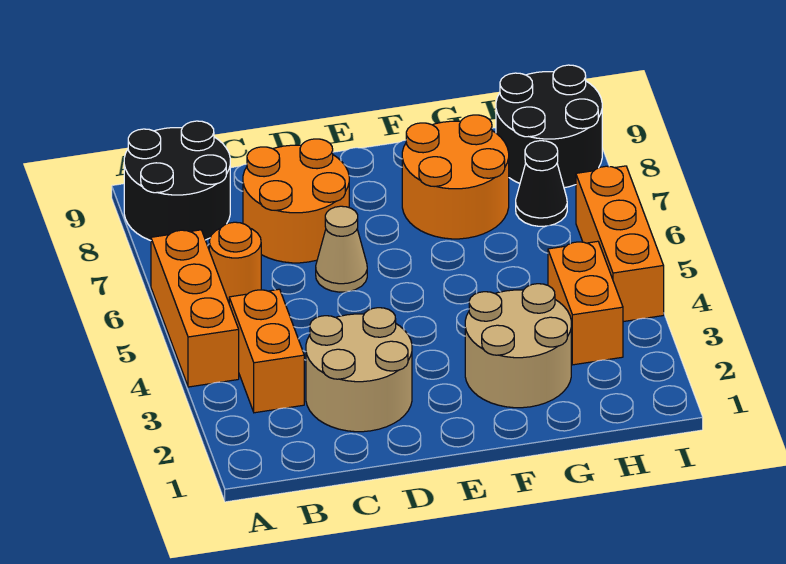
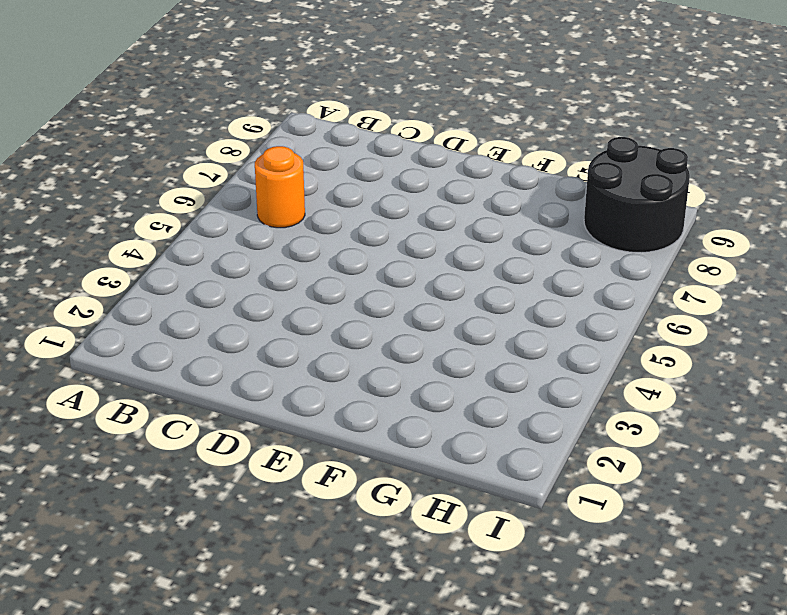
none -> orange brick A4:A6 level 1
none -> black round brick A8:B9 level 1
none -> orange brick B3:B4 level 1

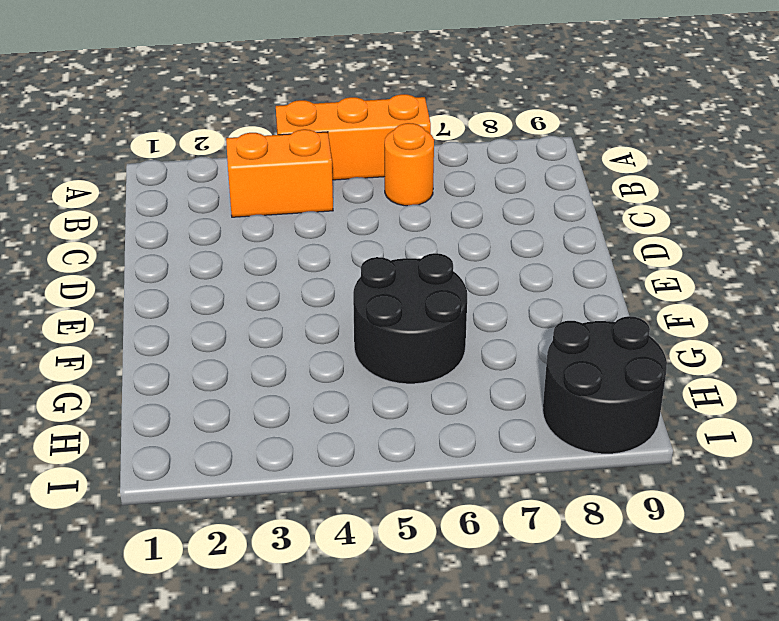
black round brick F5:G6 level 1 -> black round brick A8:B9 level 1
none -> tan round brick C2:D3 level 1
none -> orange round brick C7:D8 level 1
none -> tan cone D6 level 1

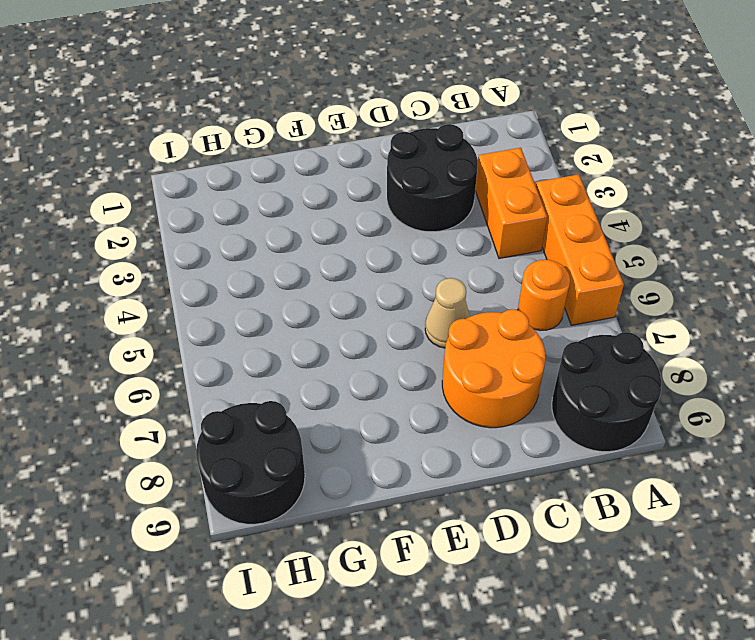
black round brick C2:D3 level 1 -> tan round brick C2:D3 level 1
none -> tan round brick F2:G3 level 1
none -> orange round brick F7:G8 level 1
none -> orange brick H3:H4 level 1

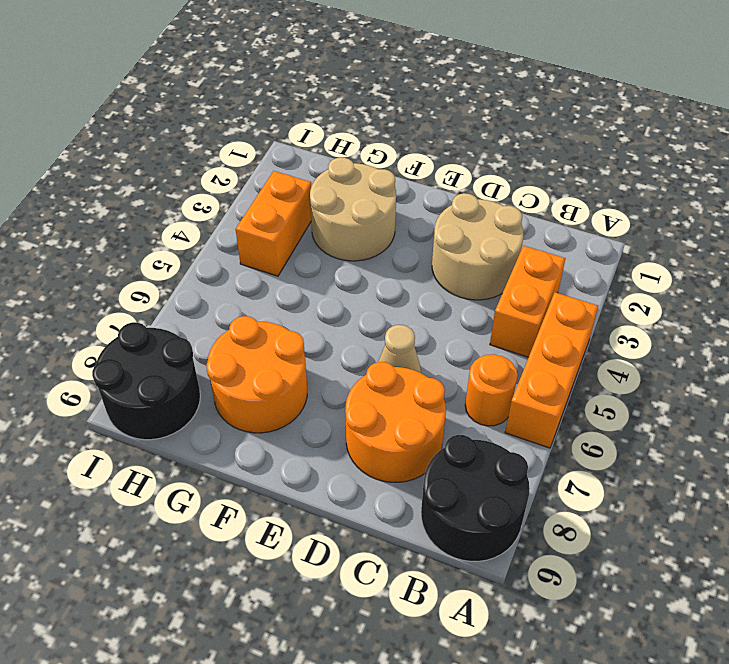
none -> black cone H7 level 1
none -> orange brick I4:I6 level 1

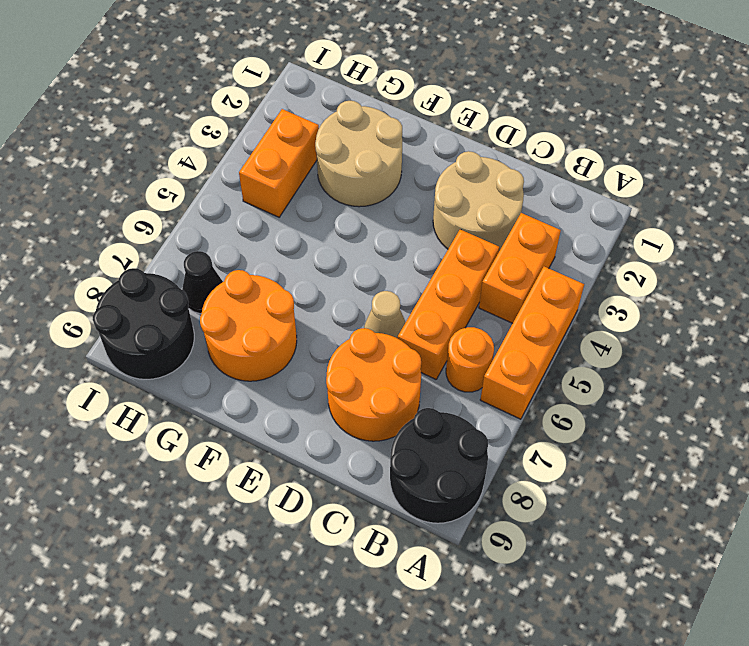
orange brick C4:C6 level 1 -> orange brick I4:I6 level 1

